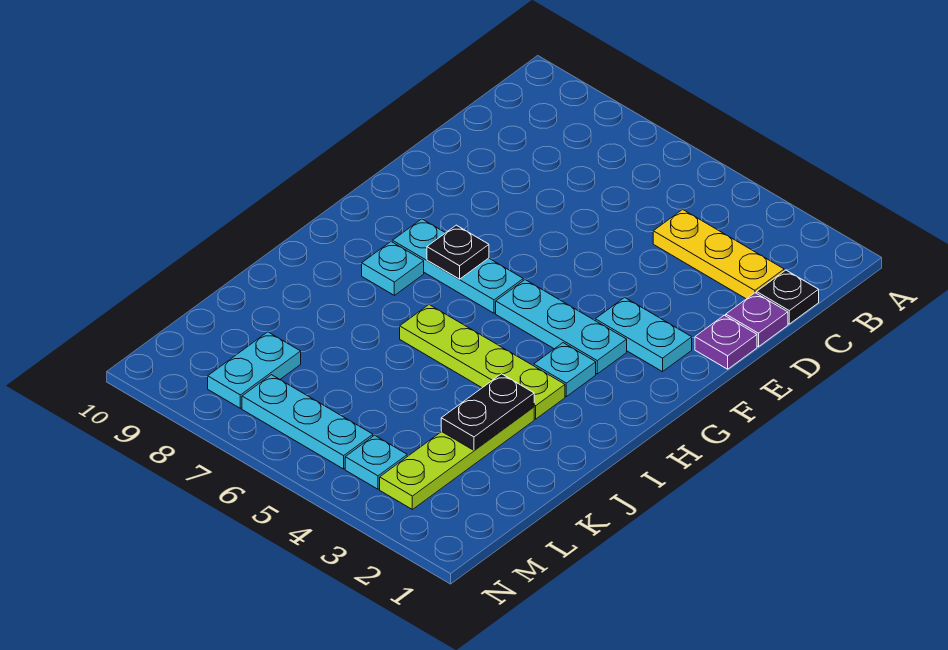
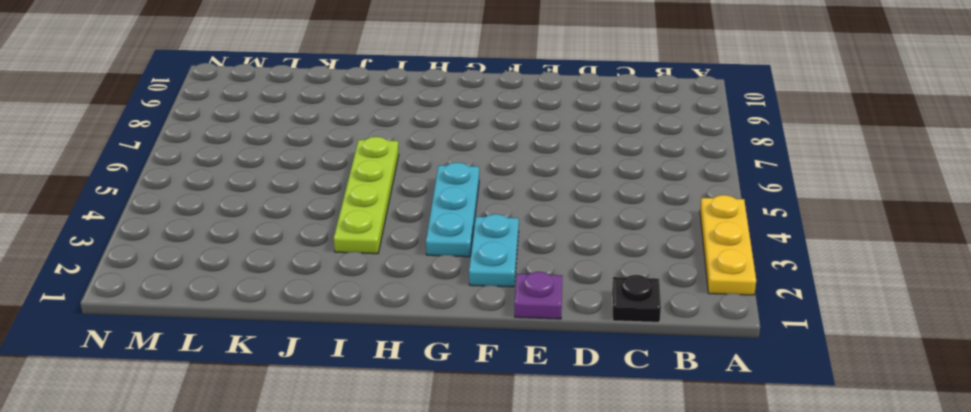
yellow plate A2:A4 level 1 -> yellow plate C2:C4 level 1
none -> purple plate D1 level 1
none -> cyan plate G6:G8 level 1
none -> cyan plate H3 level 1

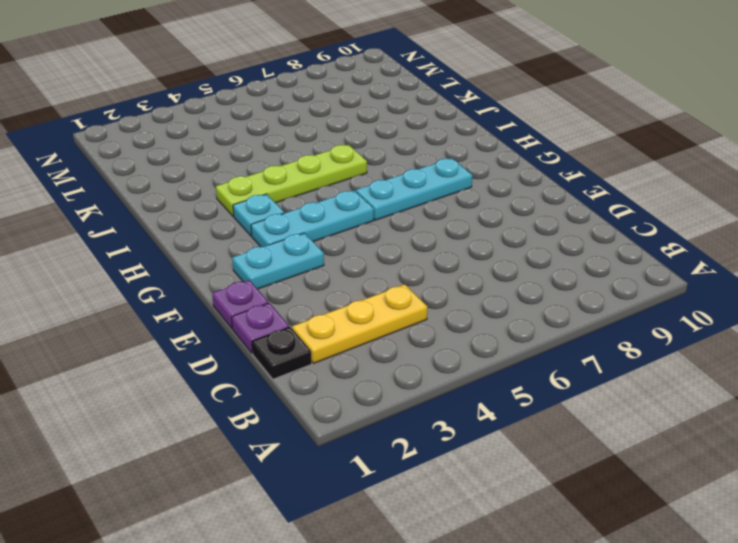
none -> cyan plate H8 level 1
none -> lime plate J3:M3 level 1
none -> cyan plate L8:M8 level 1

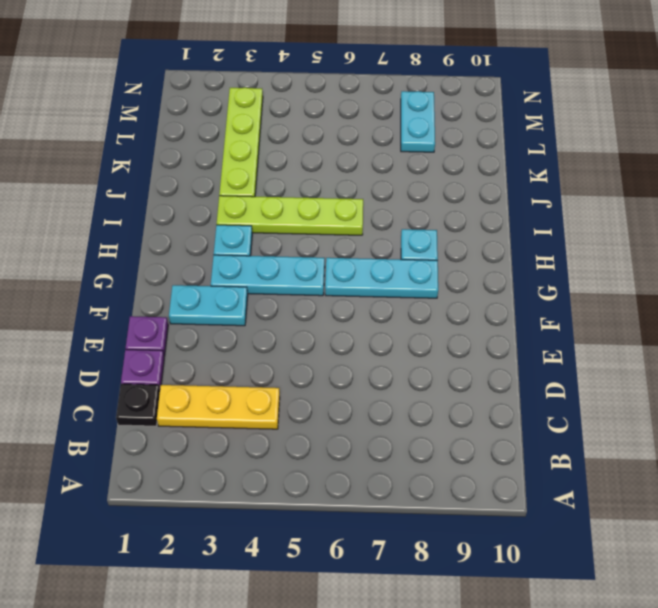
none -> cyan plate M4 level 1
none -> cyan plate M5:M7 level 1
none -> black plate G7 level 2

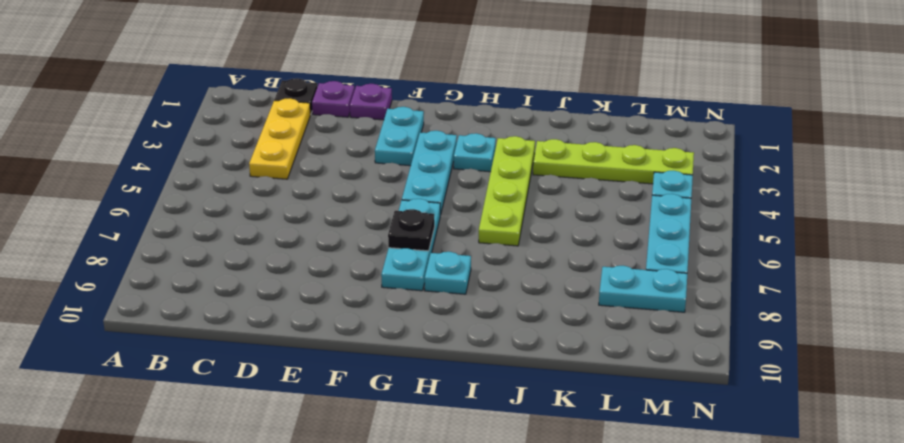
none -> black plate J3:K3 level 2

